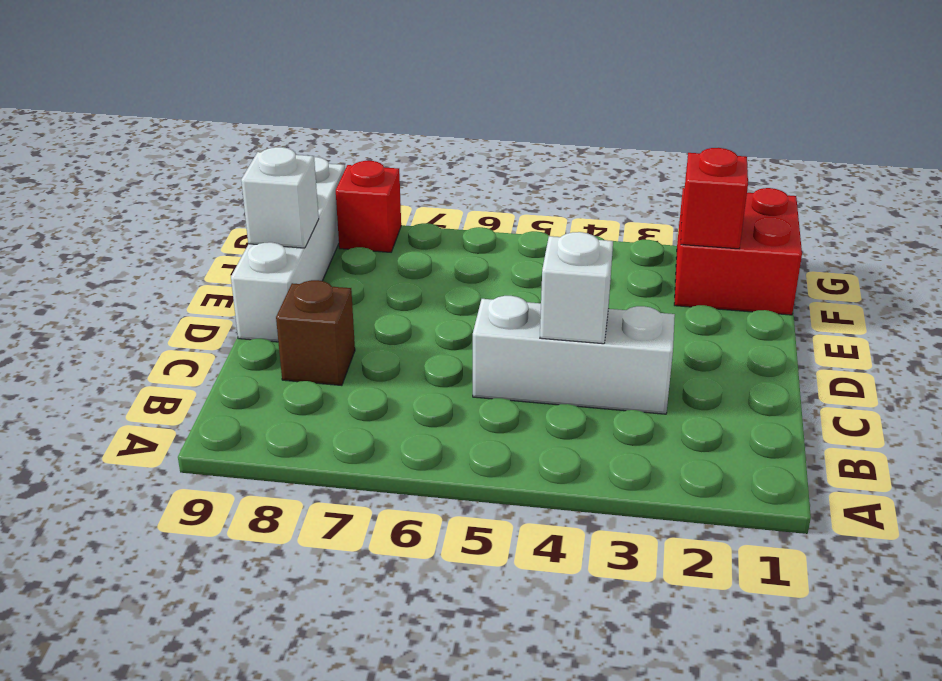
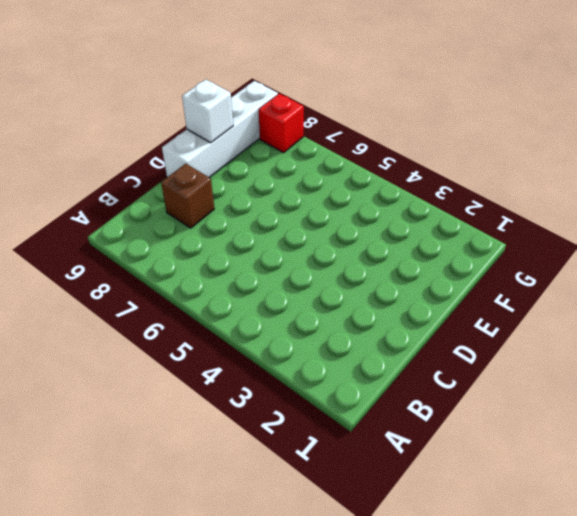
none -> white brick C3:C5 level 1
none -> red brick F1:G2 level 1

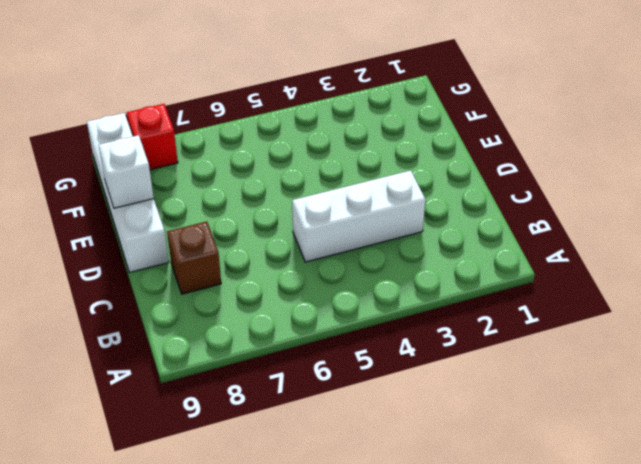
none -> red brick F1:G2 level 1
none -> white brick C4 level 2

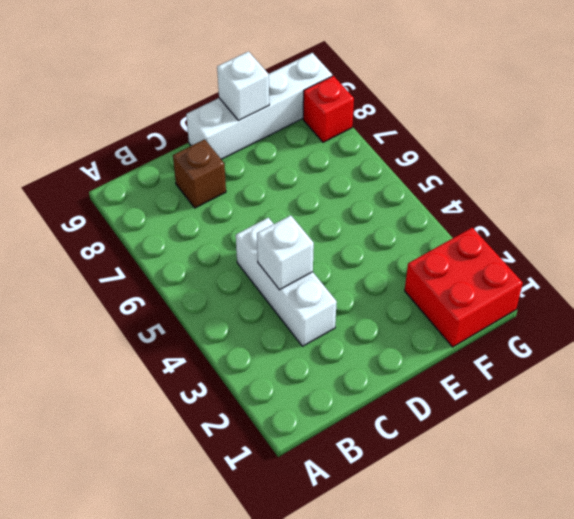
none -> red brick F2 level 2

